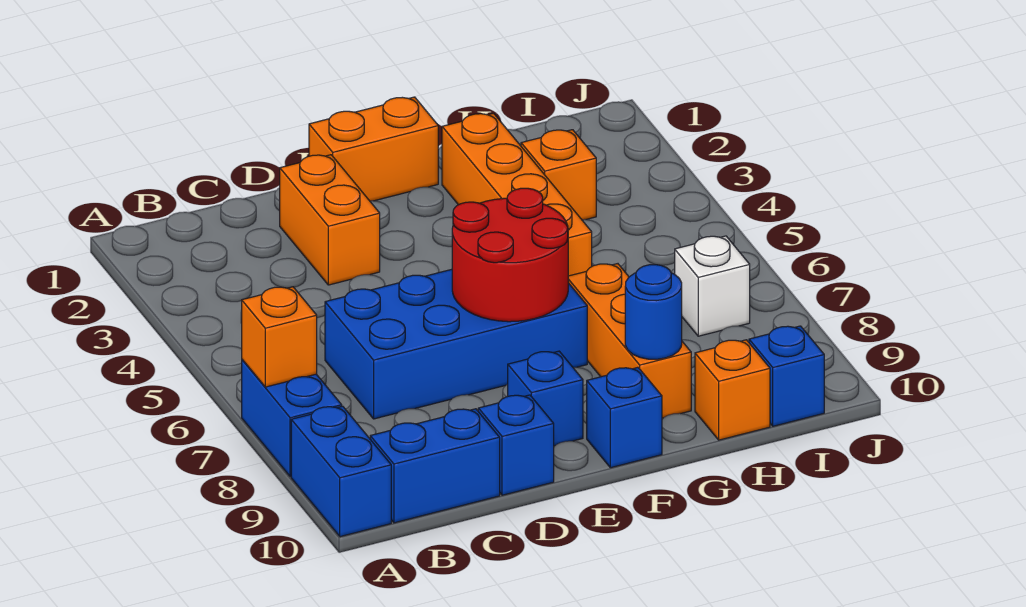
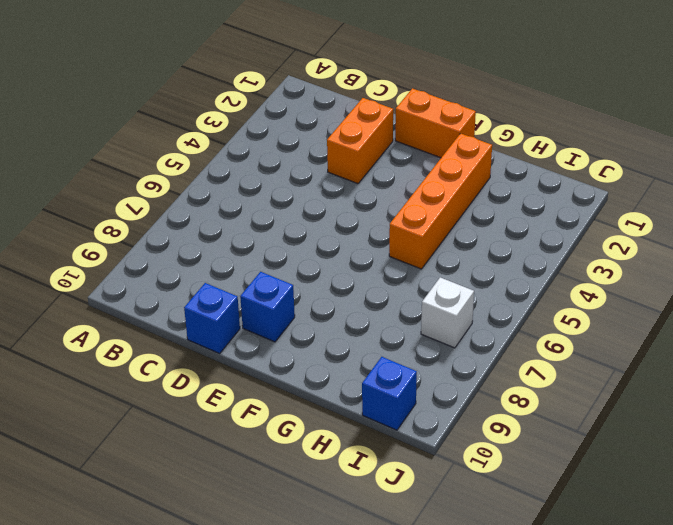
none -> blue brick A7:A8 level 1
none -> blue brick A9:A10 level 1
none -> blue brick B10:C10 level 1

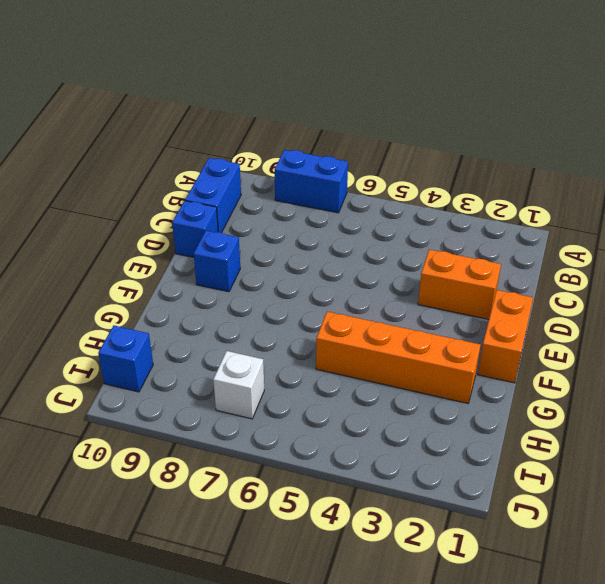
none -> blue brick A9:A10 level 1
none -> blue brick C6:F7 level 1
none -> blue brick F10 level 1

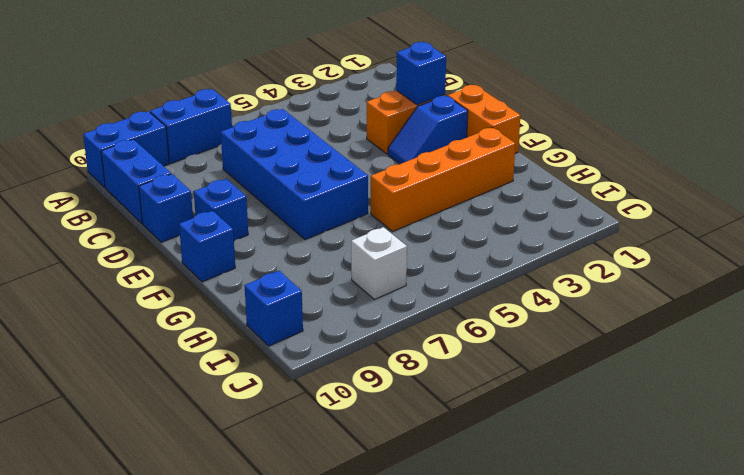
blue brick D2 level 2 -> none
blue slope E2:E3 level 1 top 2 -> none
none -> orange brick G7:G9 level 1
none -> orange brick H3 level 1
none -> orange brick H10 level 1

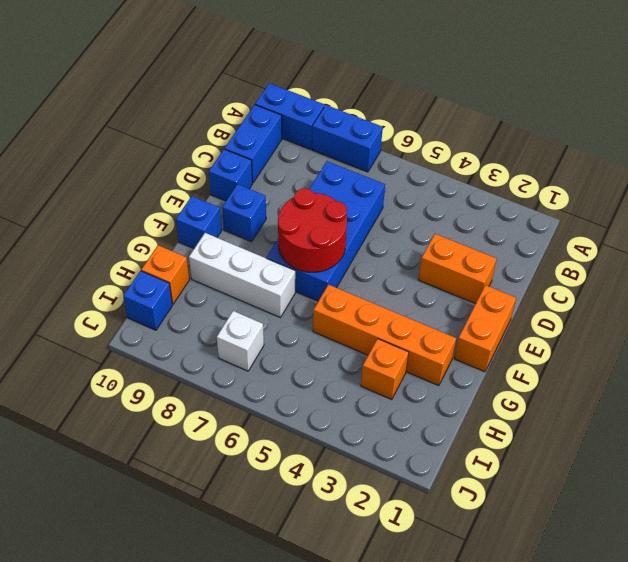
white brick G7:G9 level 1 -> orange brick G7:G9 level 1
none -> orange brick A7 level 2
none -> blue round brick G9 level 2

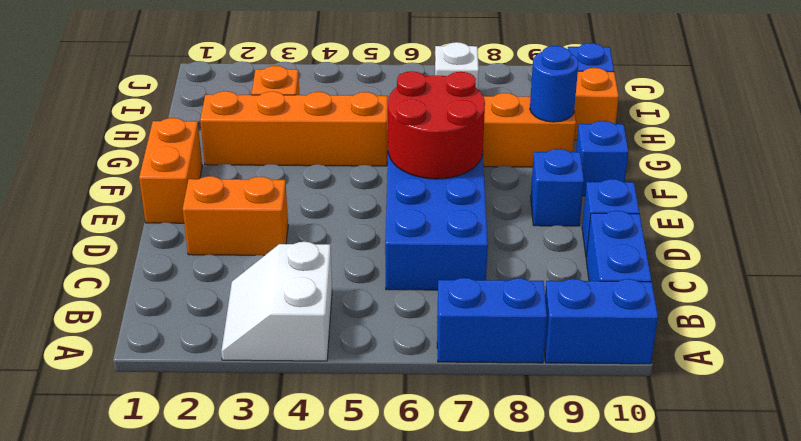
white slope A3:B4 level 1 top 4 -> none
none -> orange brick A7 level 2

